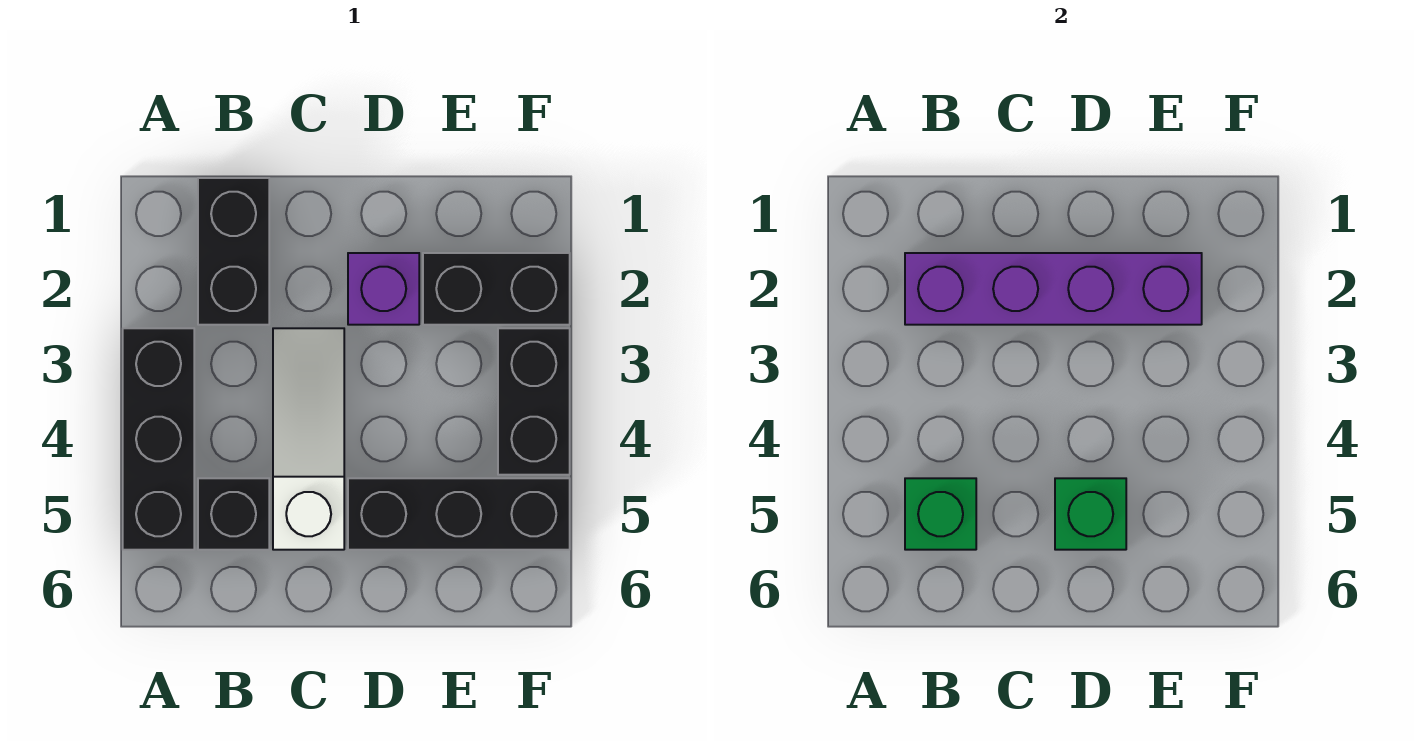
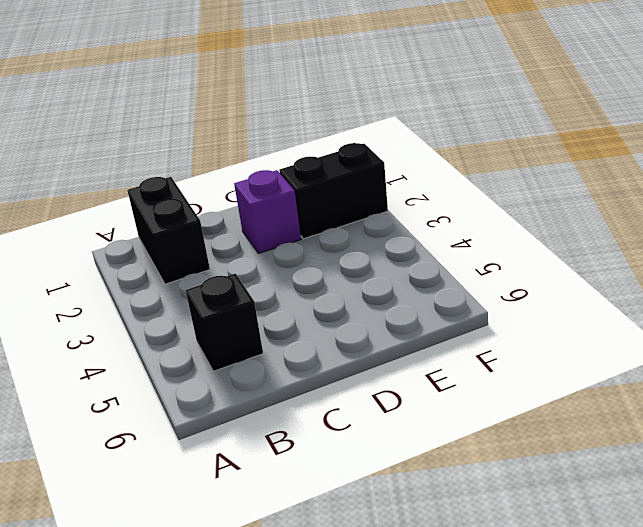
none -> black brick A3:A5 level 1
none -> white slope C3:C5 level 1 top 5

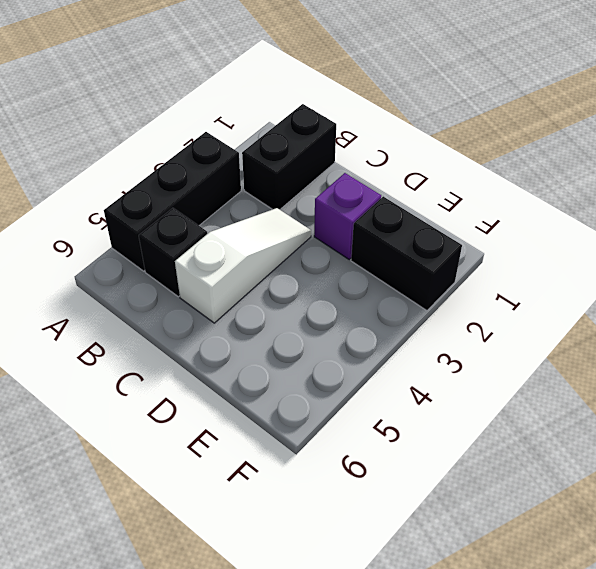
none -> black brick D5:F5 level 1
none -> black brick F3:F4 level 1

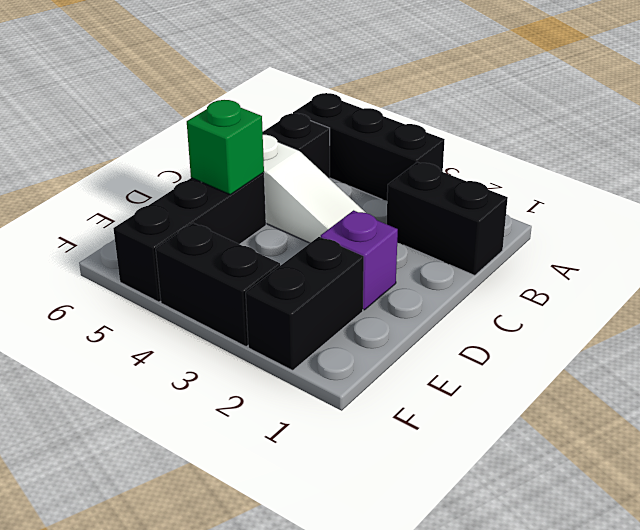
none -> purple brick B2:E2 level 2
none -> green brick B5 level 2

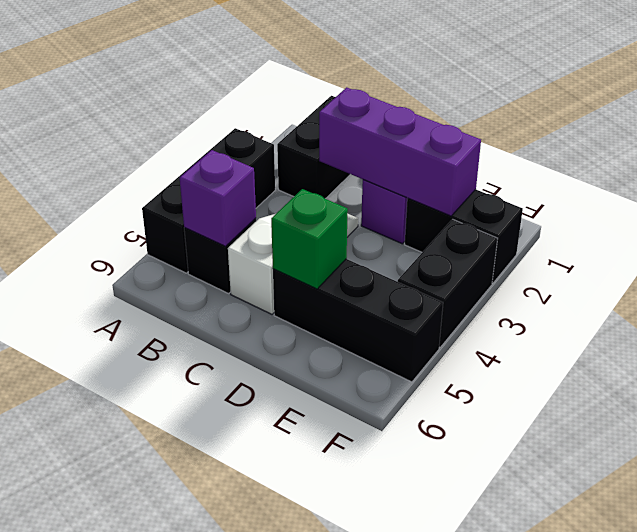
purple brick B5 level 2 -> green brick B5 level 2
purple brick C2:E2 level 2 -> purple brick B2:E2 level 2

